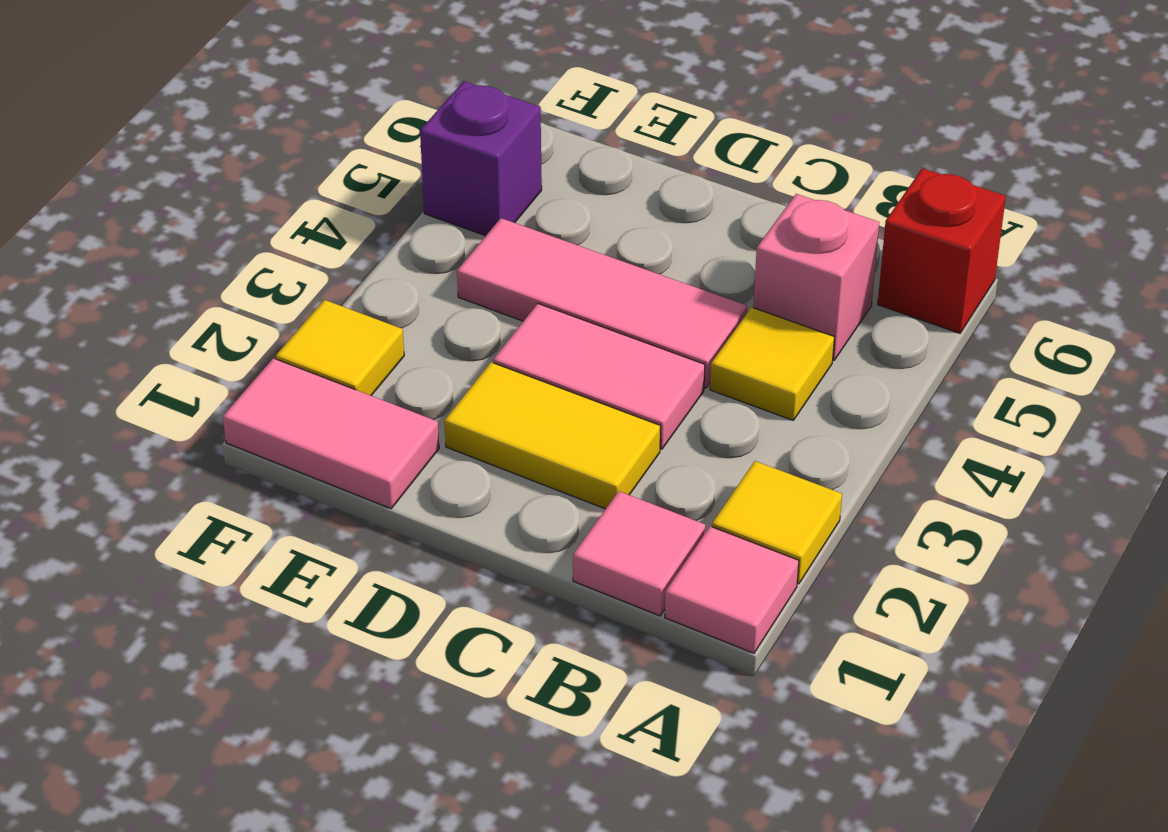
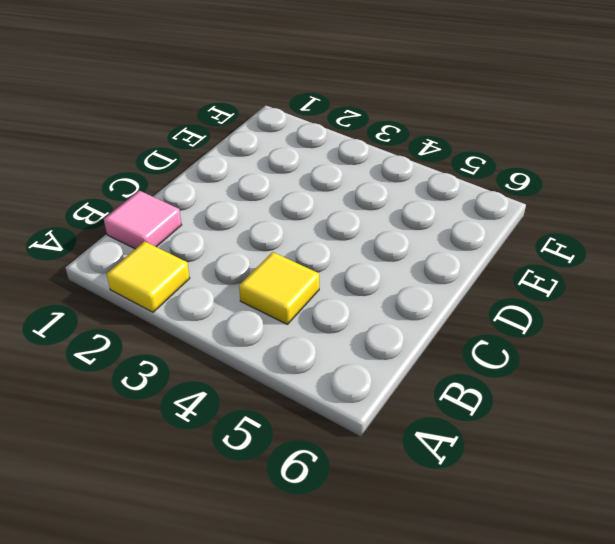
none -> pink tile A1 level 1
none -> red brick A6 level 1
none -> pink brick B5 level 1

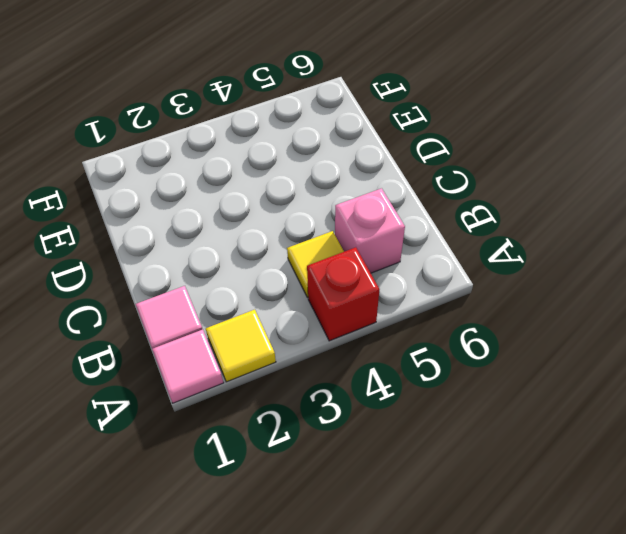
red brick A4 level 1 -> red brick A6 level 1
none -> yellow tile C2:D2 level 1
none -> pink tile C3:D3 level 1
none -> pink tile C4:E4 level 1

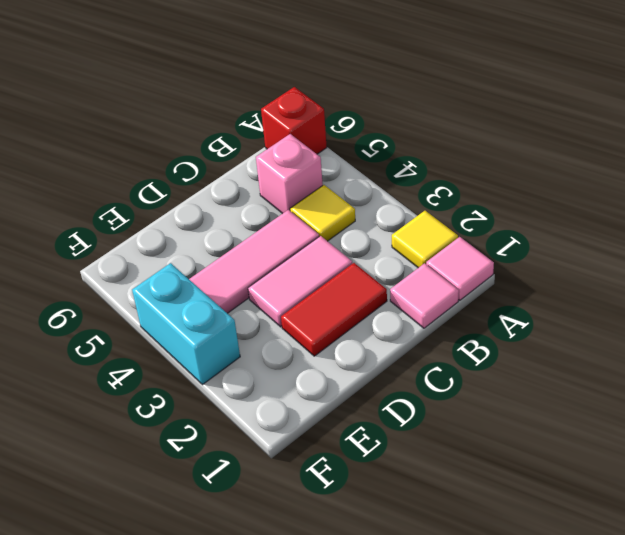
red tile C2:D2 level 1 -> yellow tile C2:D2 level 1
cyan brick F3:F4 level 1 -> none
none -> pink tile E1:F1 level 1
none -> yellow tile F2 level 1
none -> purple brick F5 level 1

